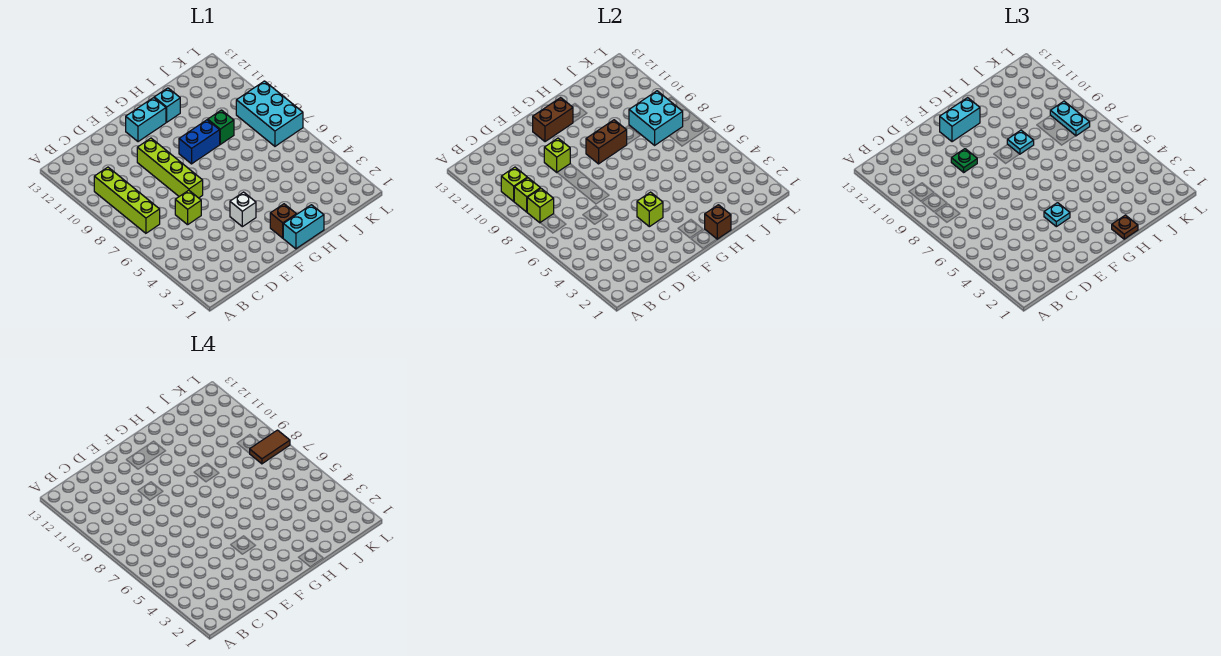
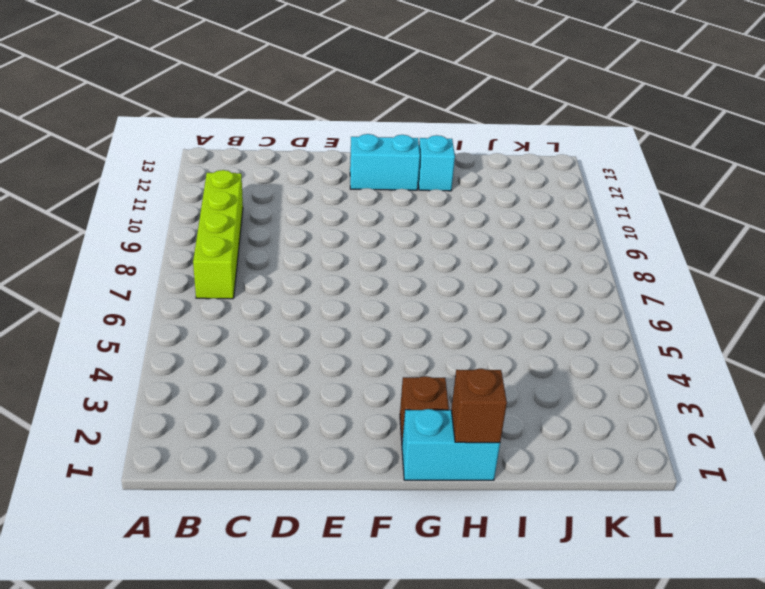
none -> lime brick D6 level 1
none -> lime brick E7:E10 level 1
none -> white brick F4 level 1

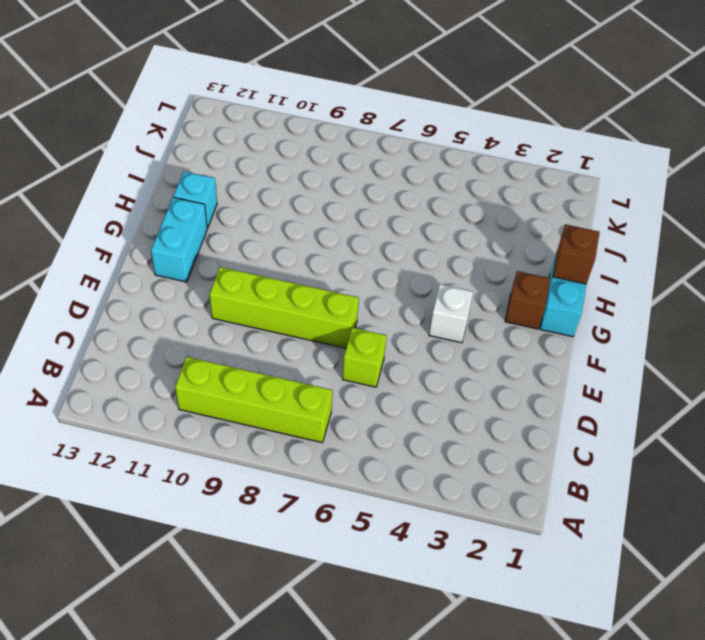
none -> blue brick G9:H9 level 1
none -> green brick I9 level 1
none -> cyan brick K7:L9 level 1

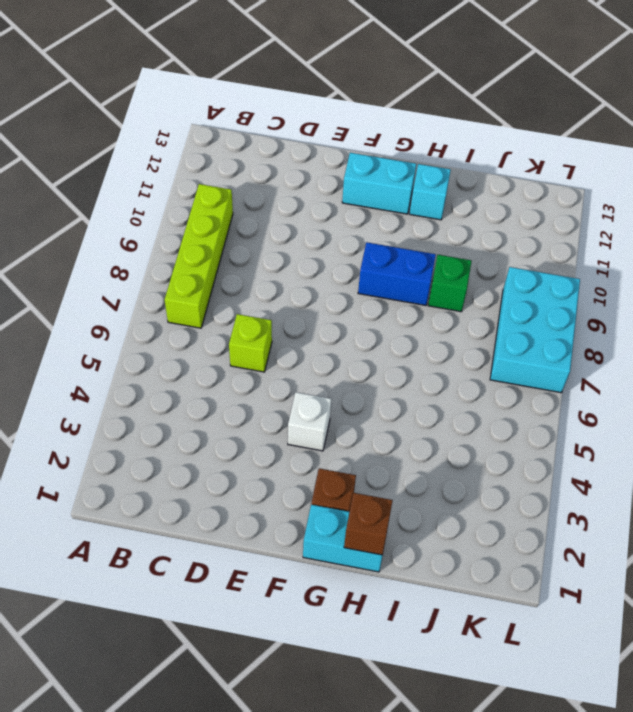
none -> lime brick E7:E10 level 1
none -> lime brick B8 level 2
none -> lime brick B9 level 2

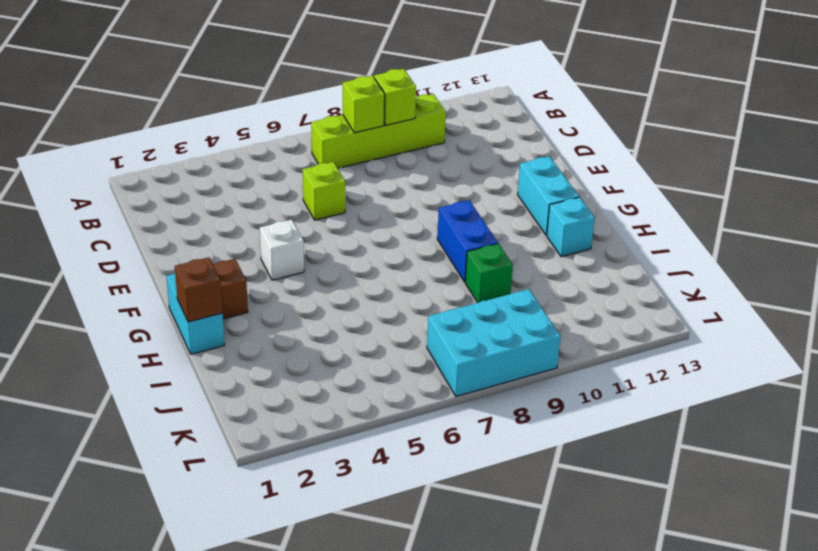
none -> lime brick E7:E10 level 1
none -> lime brick B10 level 2
none -> lime brick E10 level 2

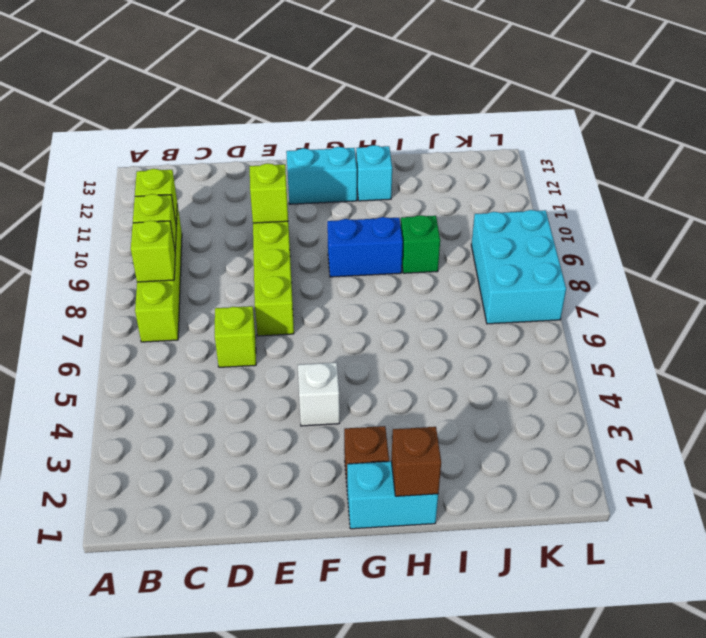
none -> lime brick F4 level 2
none -> brown brick F12:G12 level 2
none -> brown brick G9:H9 level 2

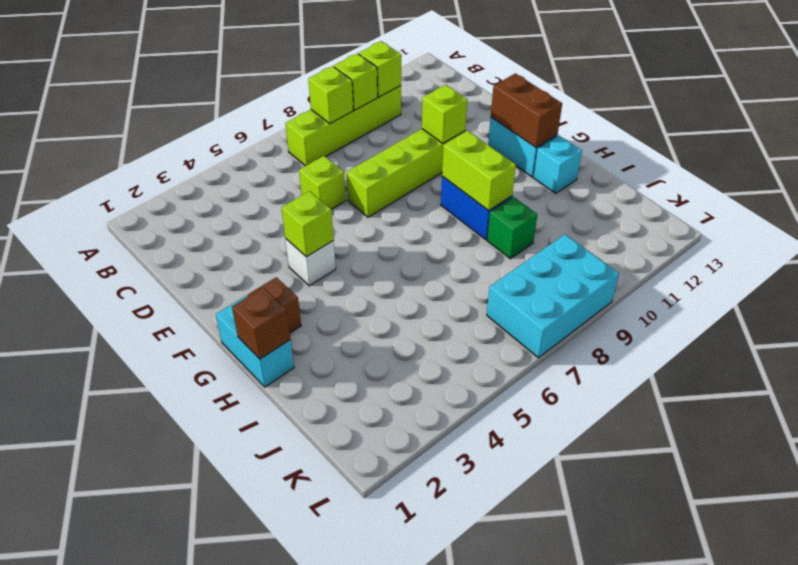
lime brick G9:H9 level 2 -> brown brick G9:H9 level 2
none -> cyan brick J8:K9 level 2
none -> green plate E10 level 3
none -> cyan plate F4 level 3

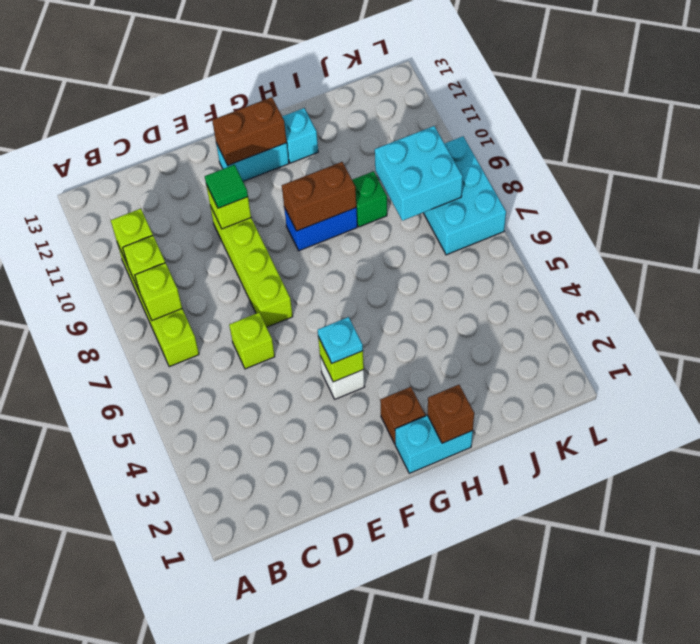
green tile E10 level 3 -> green plate E10 level 3
none -> cyan brick F12:G12 level 3
none -> brown plate H1 level 3
none -> cyan plate H9 level 3

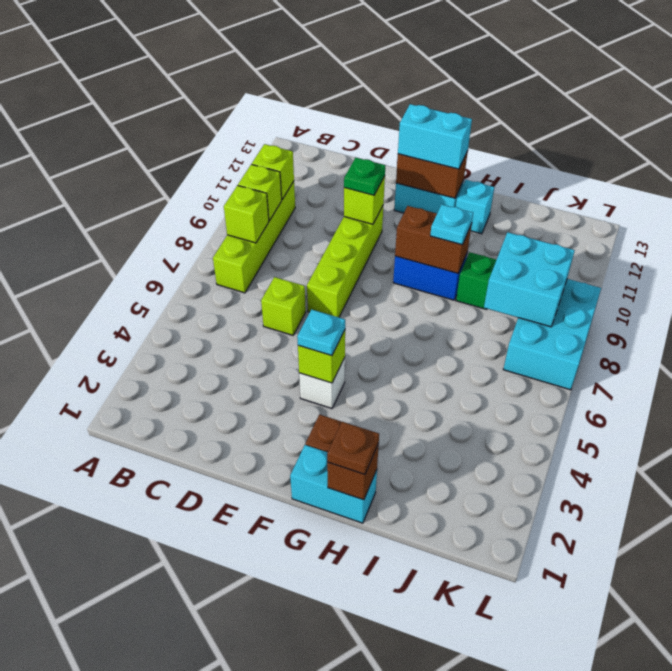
none -> cyan plate K8:K9 level 3
none -> brown tile K8:L8 level 4

